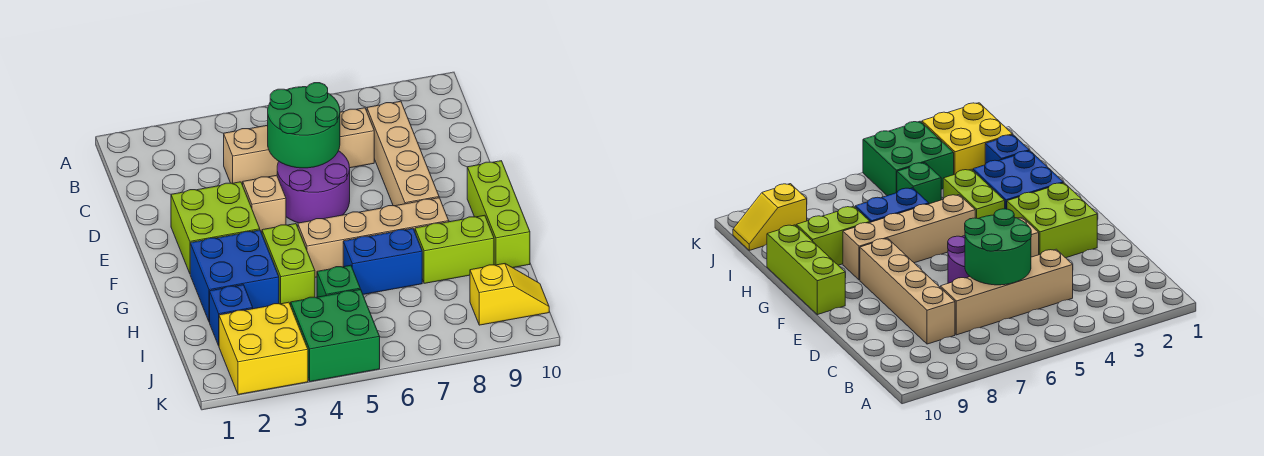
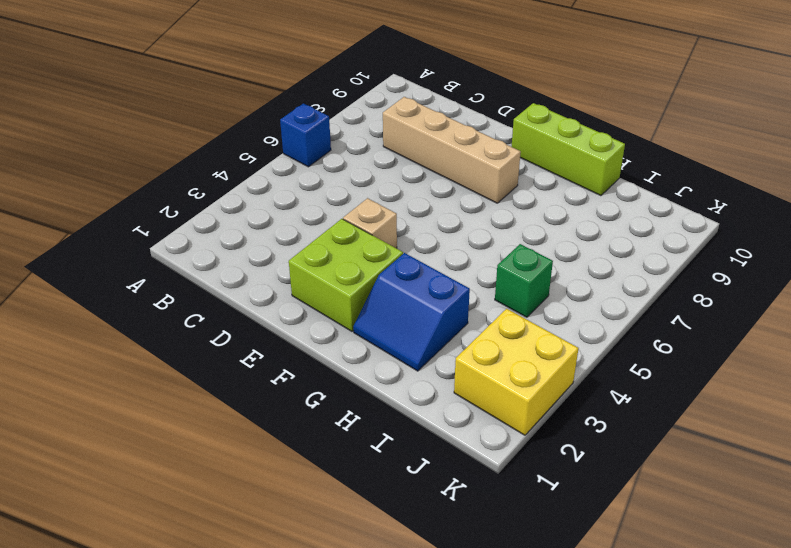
blue brick A6 level 1 -> blue brick I2 level 1
blue slope G2:H3 level 1 top 3 -> blue brick G2:H3 level 1
none -> tan brick C4:C7 level 1
none -> purple round brick D5:E6 level 1
none -> lime brick G4:H4 level 1

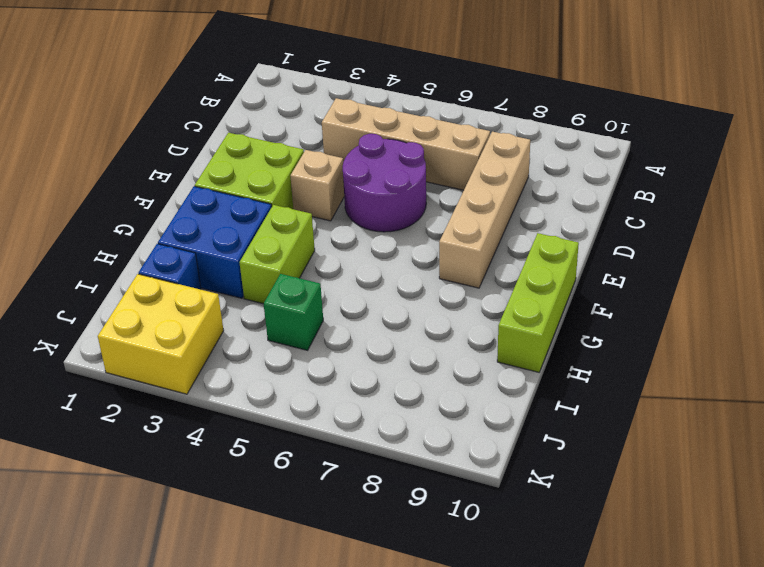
none -> tan brick G5:G8 level 1
none -> blue brick H6:H7 level 1
none -> lime brick H8:H9 level 1

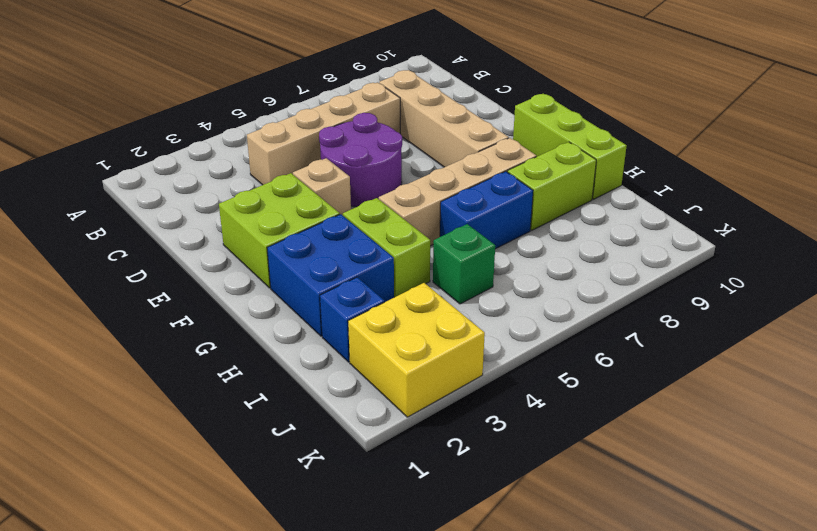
none -> green brick J4:K5 level 1
none -> yellow slope J9:J10 level 1 top 9
none -> green round brick C5:D6 level 2

